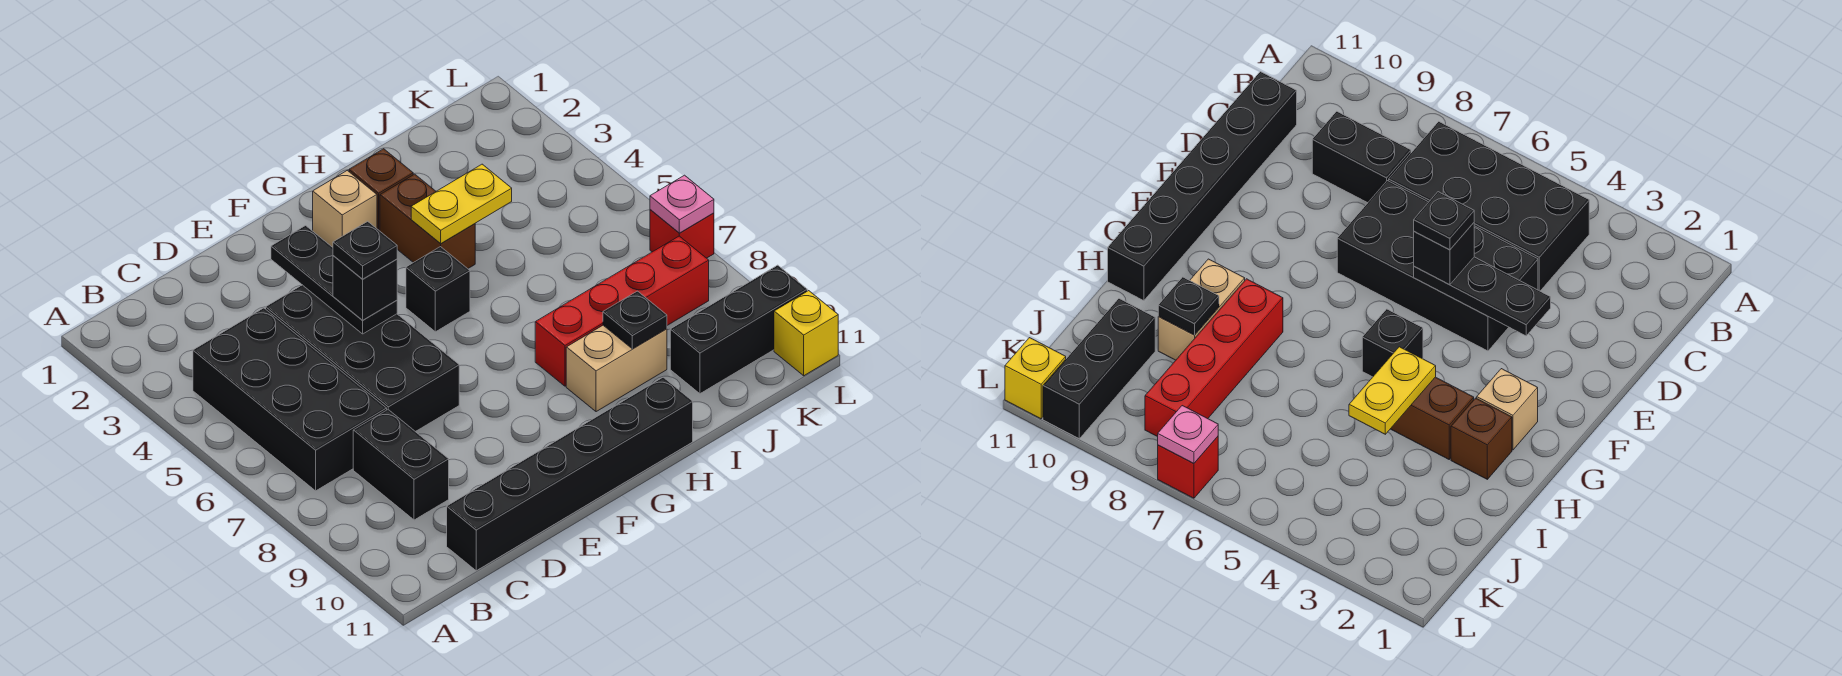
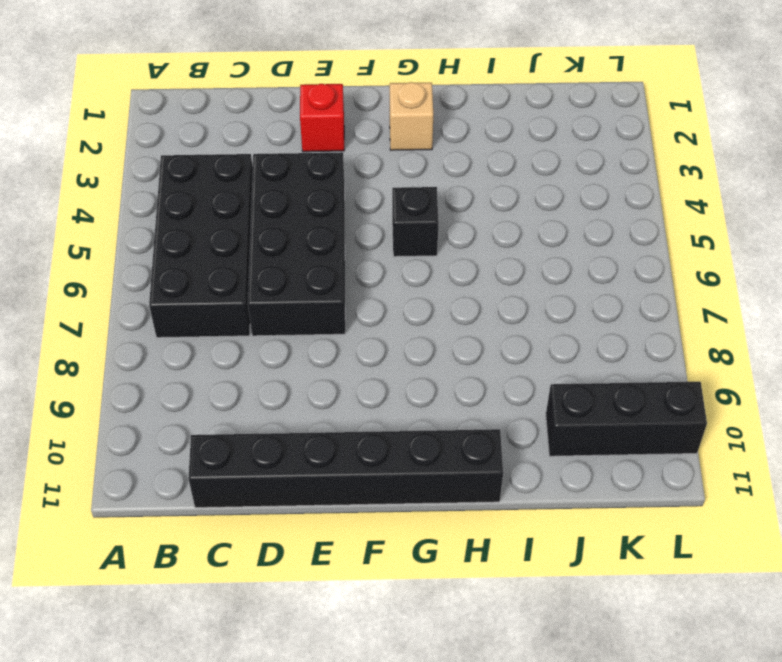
red brick E2 level 1 -> red brick L7 level 1
none -> black brick C8:C9 level 1
none -> brown brick H2 level 1
none -> brown brick H3:H4 level 1

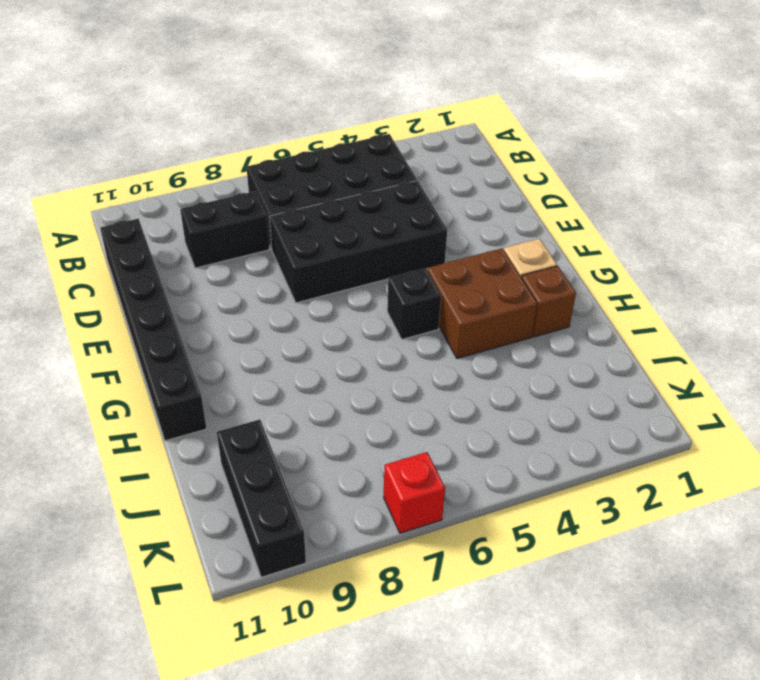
brown brick G3:H4 level 1 -> brown brick H3:H4 level 1
none -> red brick H8:K8 level 1
none -> tan brick H9:I9 level 1
none -> yellow brick L11 level 1

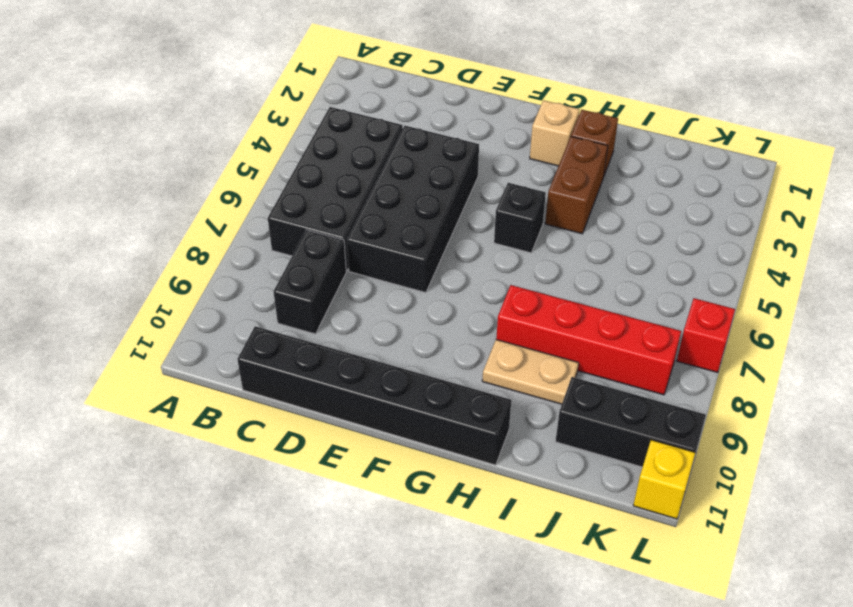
tan plate H9:I9 level 1 -> tan brick H9:I9 level 1
none -> black plate E3:E5 level 2
none -> yellow plate H4:I4 level 2
none -> black plate I9 level 2

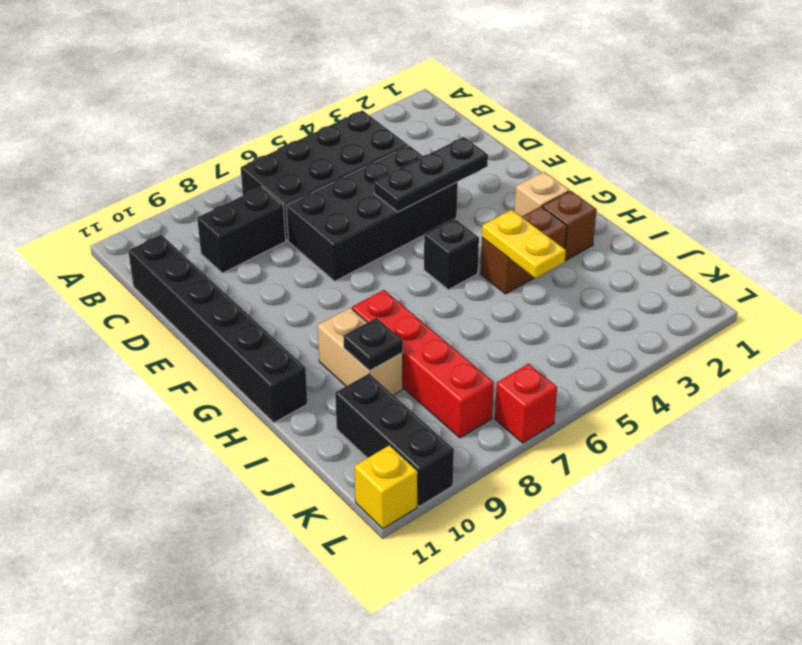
none -> pink plate L7 level 2
none -> black brick E5 level 3
none -> black plate E5 level 4

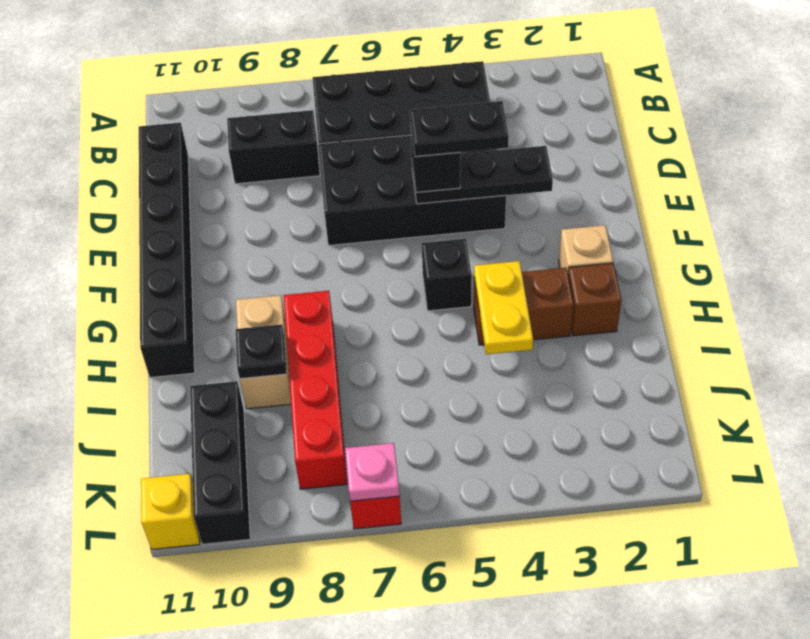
black plate E4:E5 level 4 -> black plate E5 level 4

